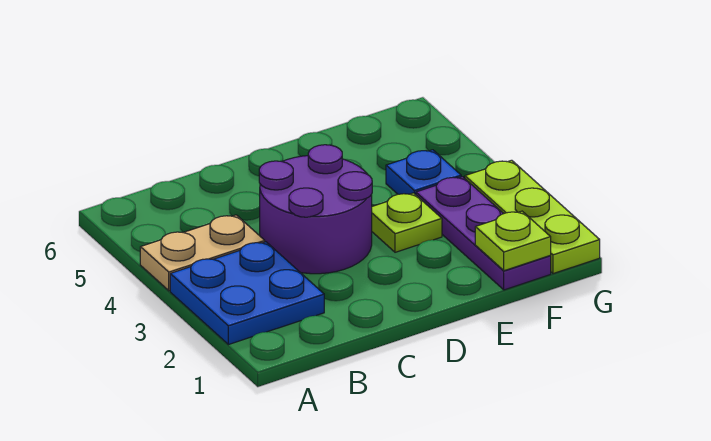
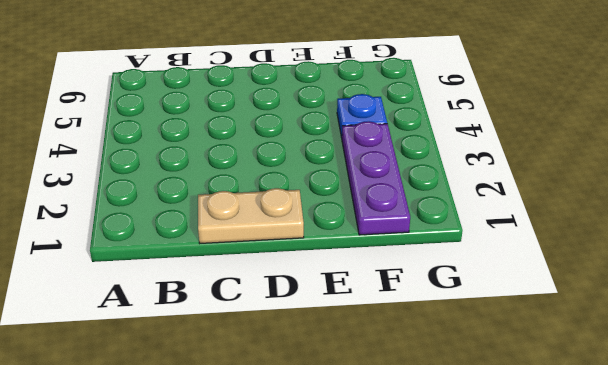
tan plate C1:D1 level 1 -> tan plate A4:B4 level 1
none -> blue plate A2:B3 level 1
none -> purple round brick C3:D4 level 1

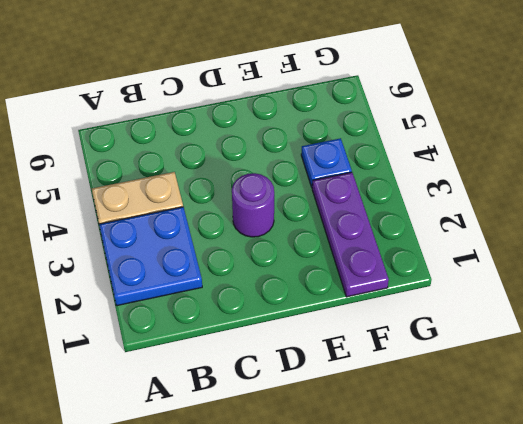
purple round brick D3 level 1 -> purple round brick C3:D4 level 1
none -> lime plate E3 level 1
none -> lime plate G1:G3 level 1

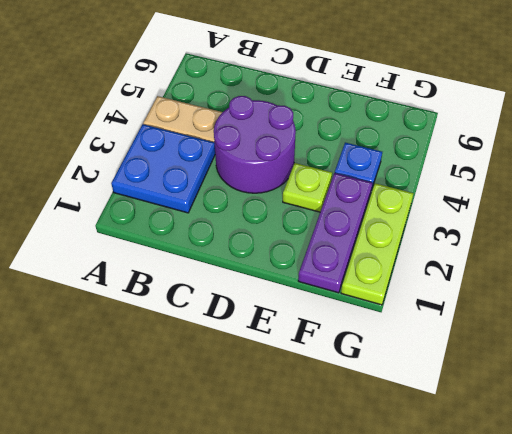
none -> lime plate F1 level 2

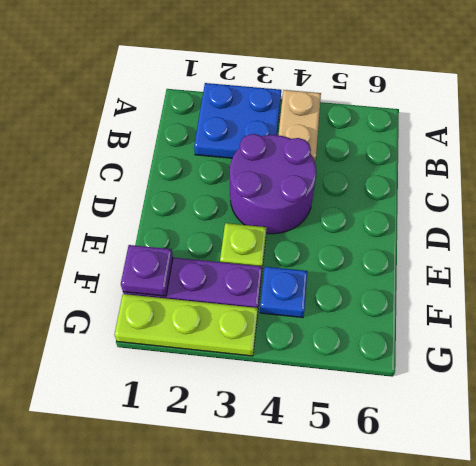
purple plate F1 level 2 -> lime plate F1 level 2

